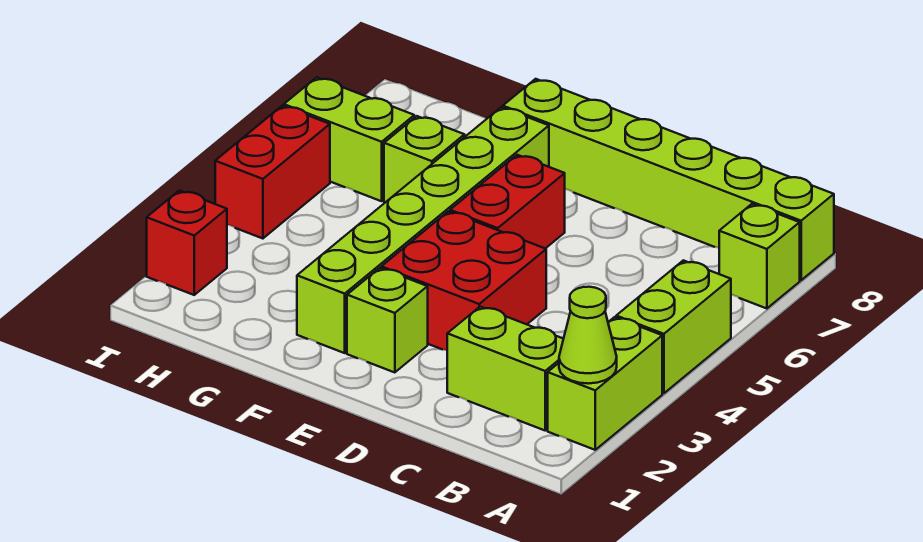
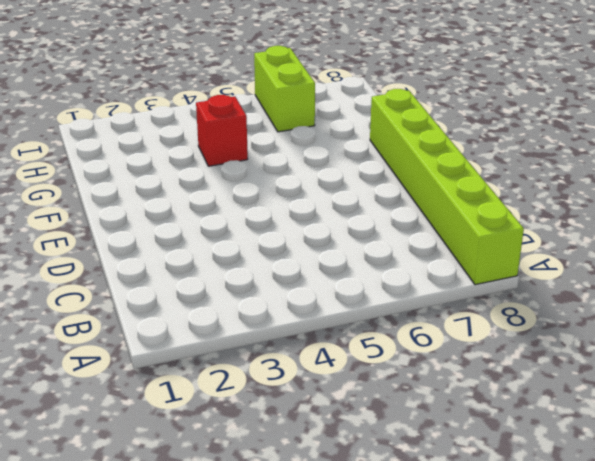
red brick G4 level 1 -> red brick I2 level 1
none -> lime brick A2:A3 level 1
none -> lime brick A4:A5 level 1
none -> lime brick A7 level 1

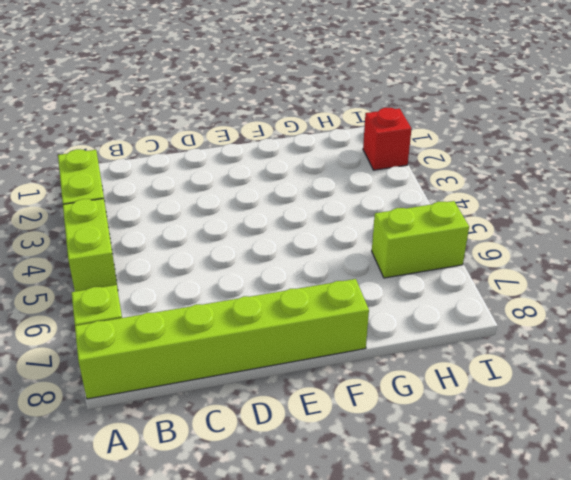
none -> lime brick B2:C2 level 1
none -> red brick D3:E4 level 1
none -> lime brick E2 level 1

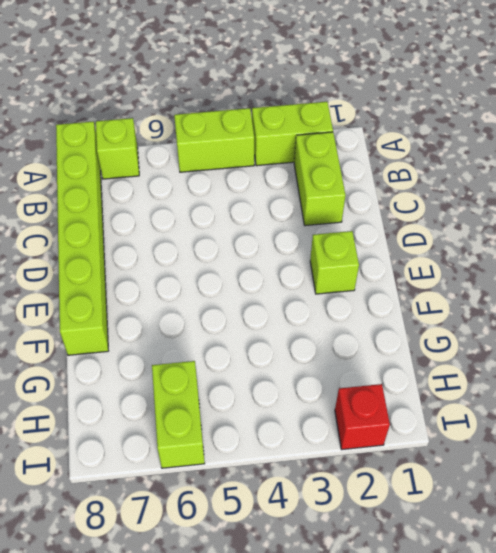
none -> red brick D3:E4 level 1
none -> red brick E5:E6 level 1
none -> lime brick F2:F7 level 1

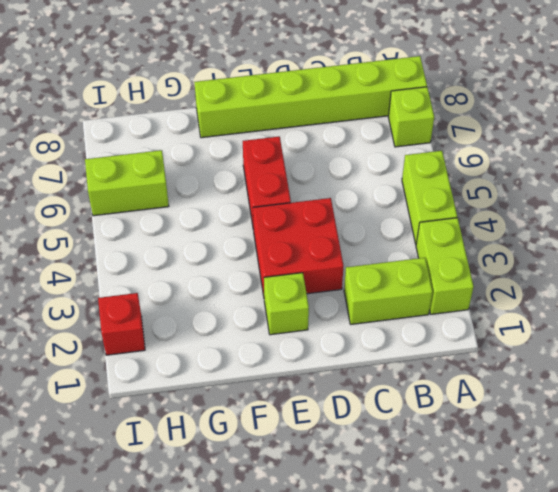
none -> lime brick F2:F7 level 1
none -> lime brick G6 level 1
none -> red brick I4:I5 level 1

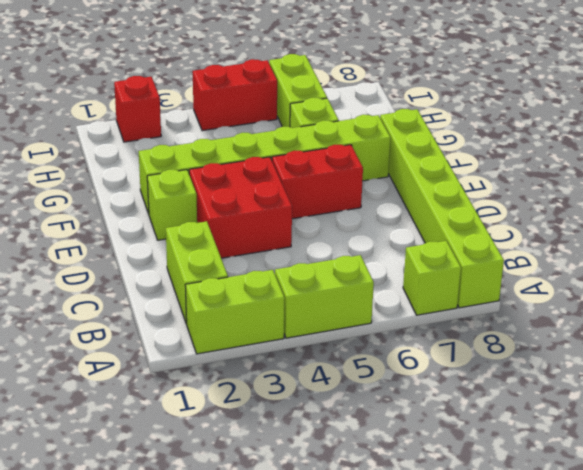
none -> lime cone A2 level 2

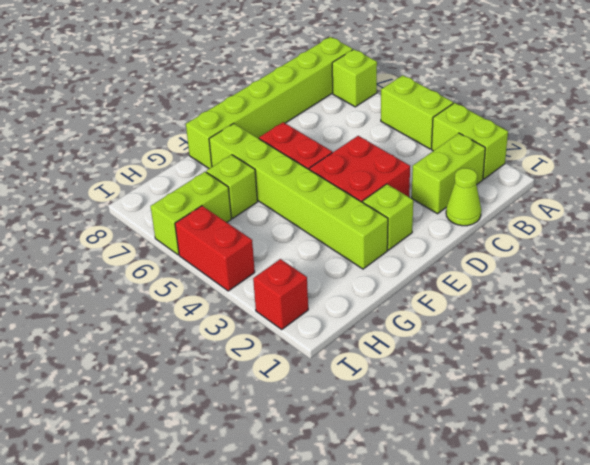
lime cone C1 level 1 -> lime cone A2 level 2

